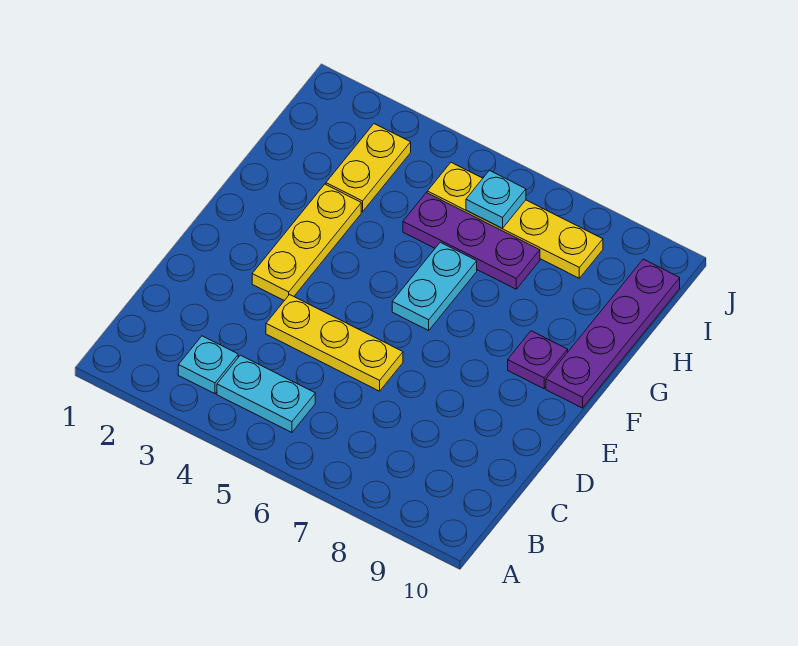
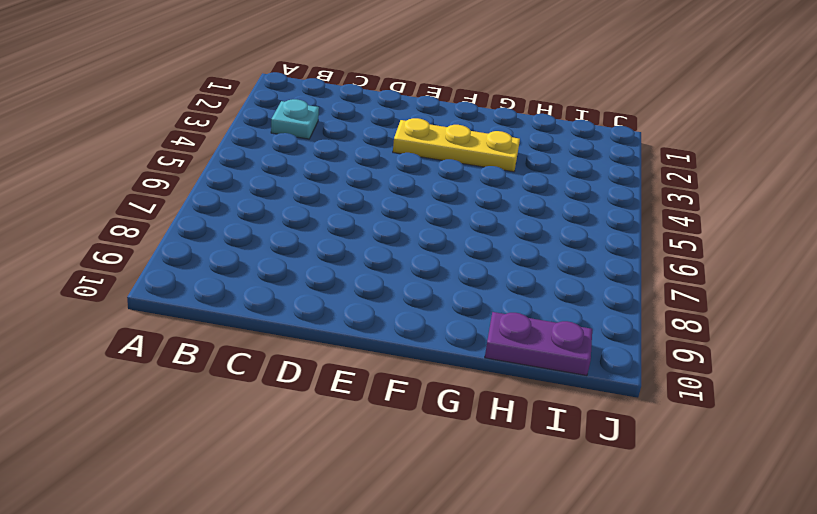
purple plate H10:I10 level 1 -> purple plate F10:I10 level 1
none -> cyan plate B4:B5 level 1
none -> yellow plate D4:D6 level 1

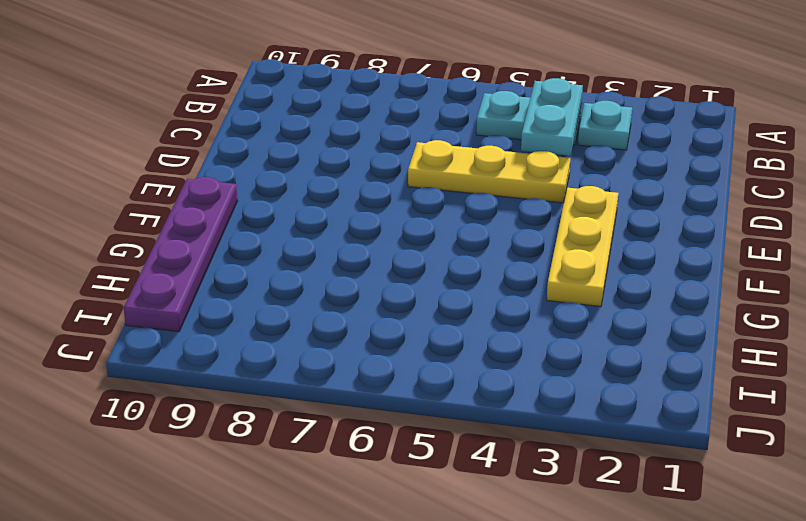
cyan plate B4:C4 level 2 -> cyan plate F6:G6 level 1
none -> purple plate F9 level 1
none -> yellow plate H3:I3 level 1

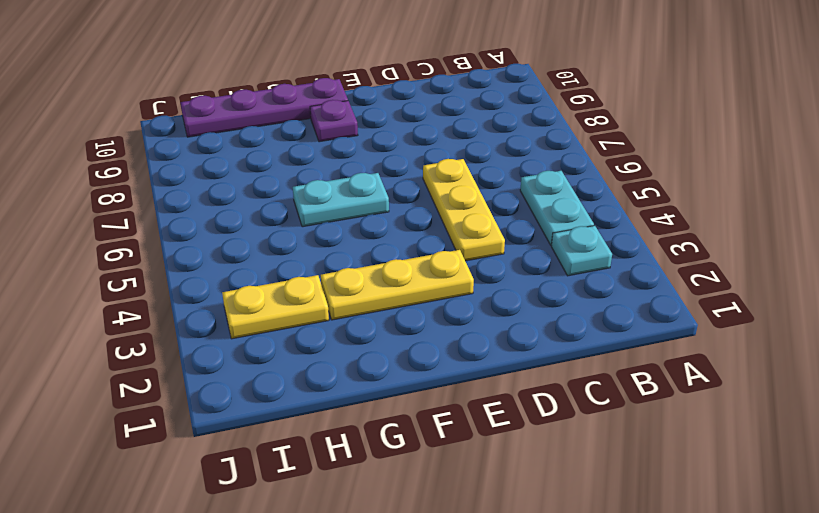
none -> purple plate H5:H7 level 1
none -> yellow plate I5:I8 level 1

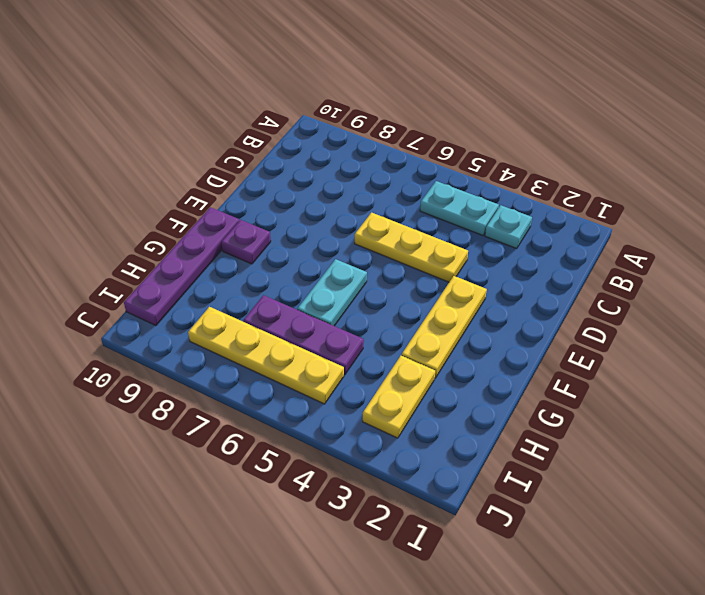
none -> cyan plate I6 level 2

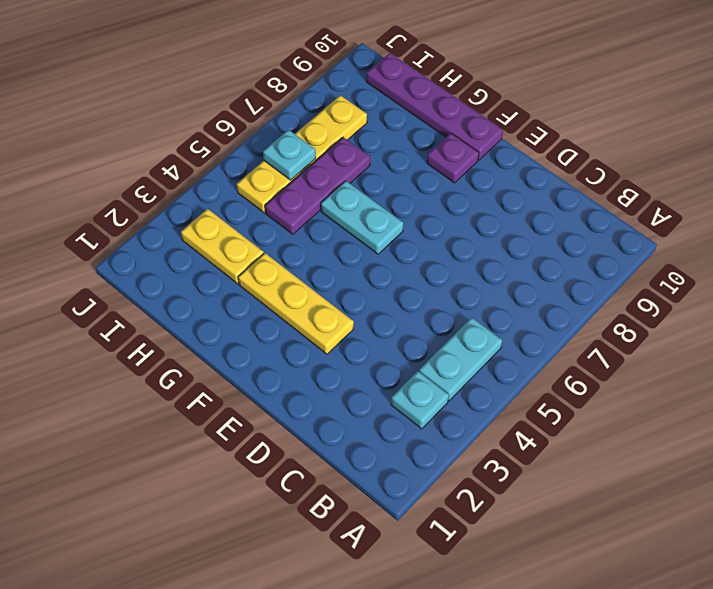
none -> yellow plate D4:D6 level 1

